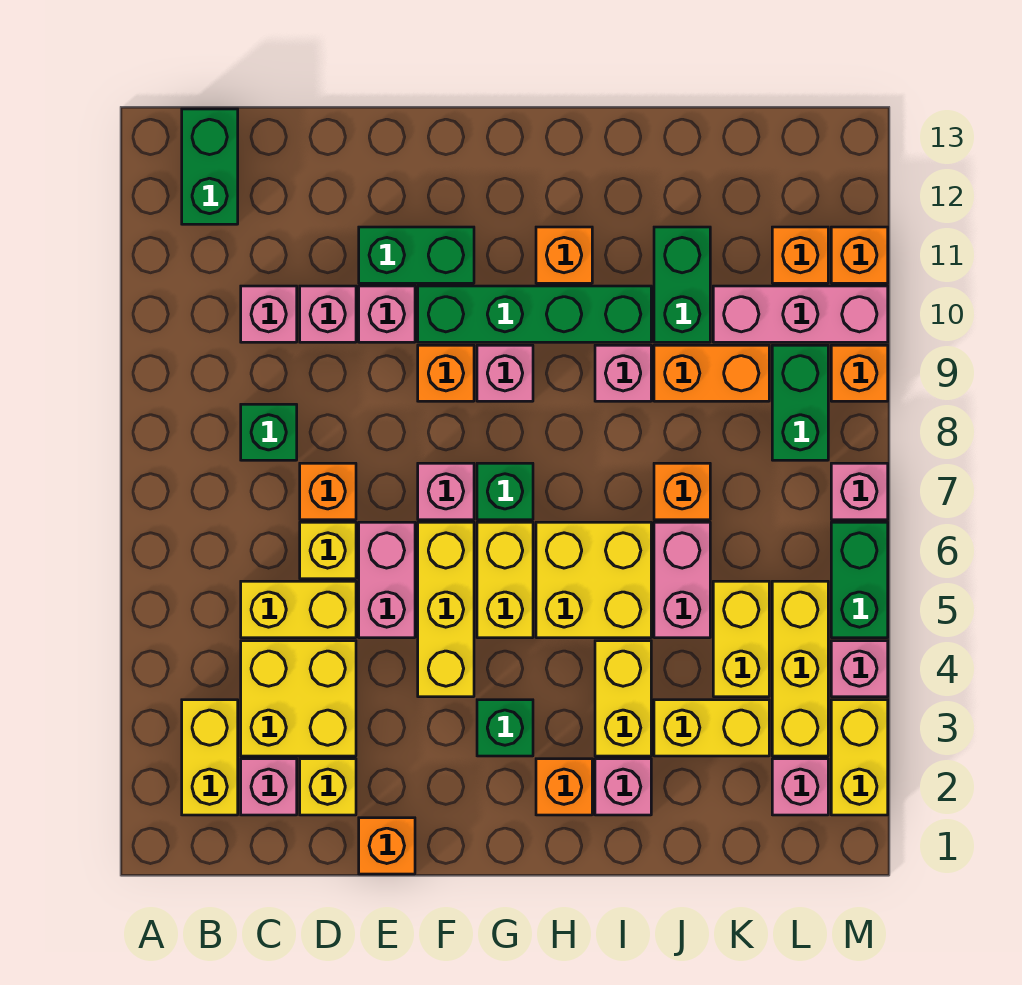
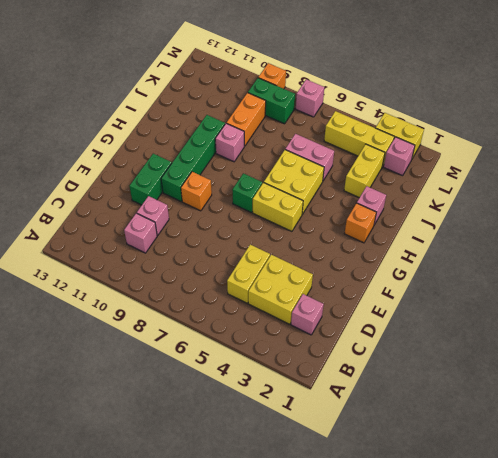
none -> yellow brick B2:B3 level 1
none -> green brick B12:B13 level 1
none -> green brick C8 level 1
none -> yellow brick D2 level 1

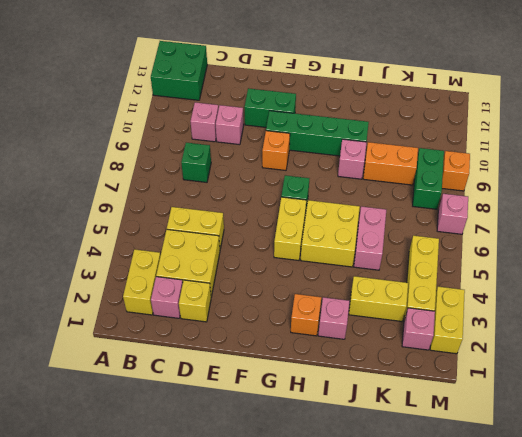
green brick A12:B13 level 1 -> green brick B12:B13 level 1
none -> yellow brick D6 level 1
none -> orange brick D7 level 1
none -> orange brick E1 level 1
none -> pink brick E5:E6 level 1

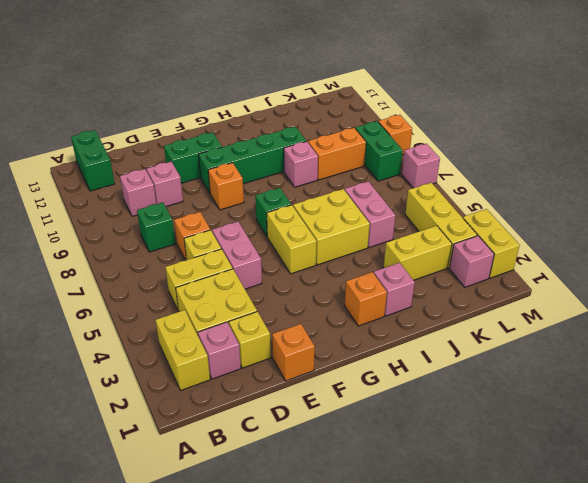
none -> pink brick E10 level 1
none -> yellow brick F4:F6 level 1
none -> pink brick F7 level 1
none -> green brick G3 level 1

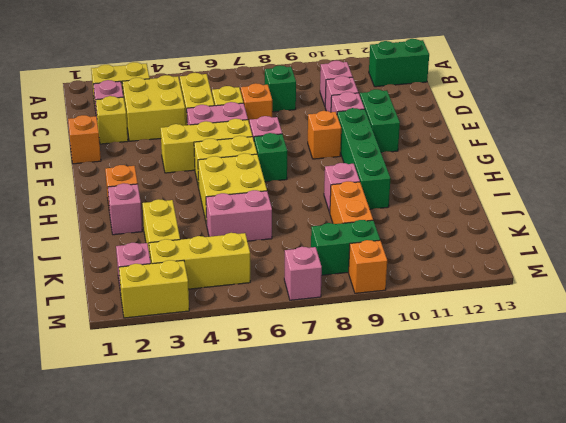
none -> green brick G3 level 1
none -> pink brick G9 level 1
none -> orange brick H11 level 1
none -> yellow brick I3:I4 level 1

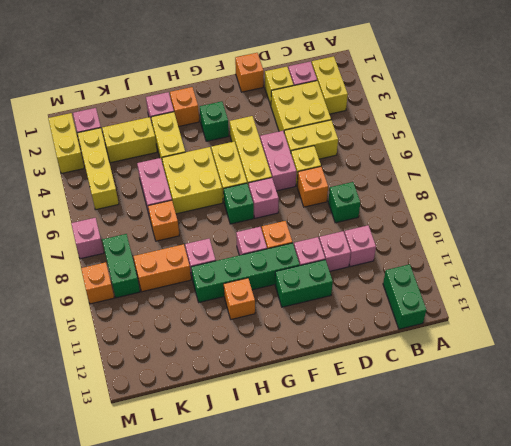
none -> green brick J10:J11 level 1
none -> yellow brick K4:K5 level 1
none -> pink brick K10:M10 level 1
none -> orange brick L11 level 1

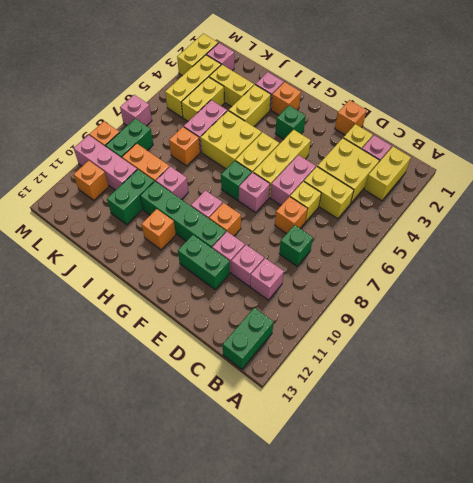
none -> pink brick M4 level 1
none -> green brick M5:M6 level 1
none -> orange brick M11 level 1

